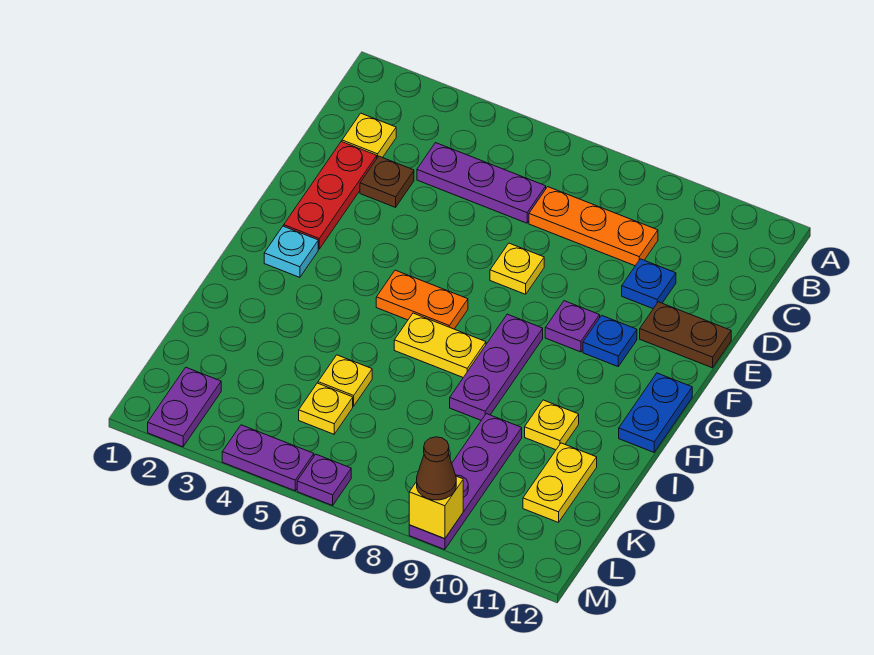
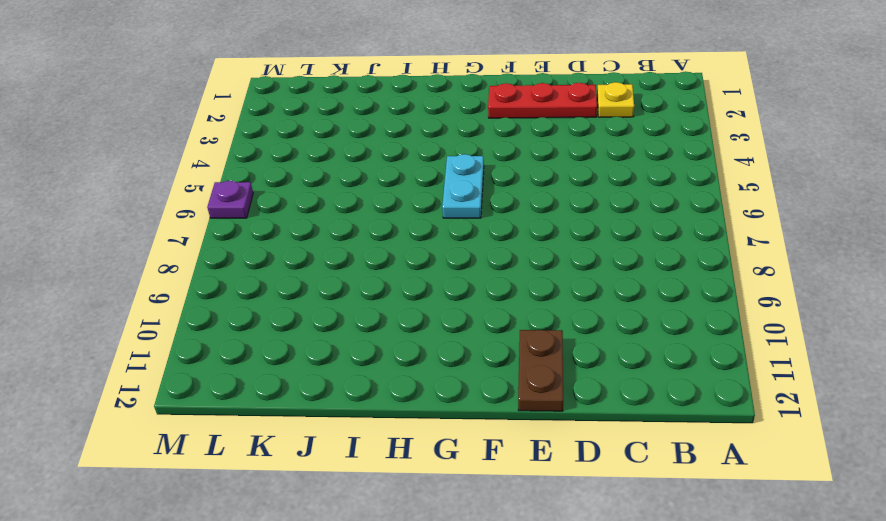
cyan plate G5:G6 level 1 -> orange plate G5:G6 level 1
none -> purple plate C4:C6 level 1
none -> orange plate C7:C9 level 1
none -> brown plate D3 level 1

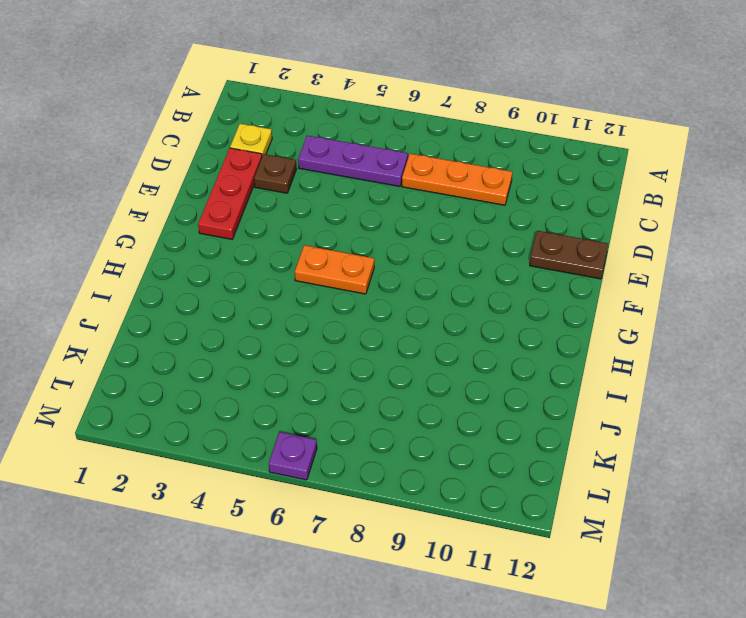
none -> blue plate D10 level 1
none -> yellow plate E7 level 1
none -> purple plate F9 level 1

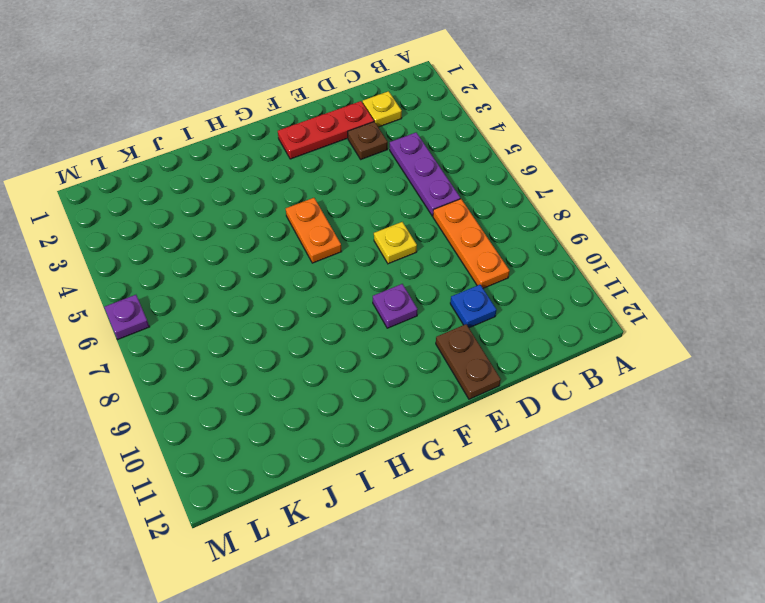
none -> blue plate F10 level 1
none -> cyan plate G2 level 1
none -> purple plate G8:I8 level 1

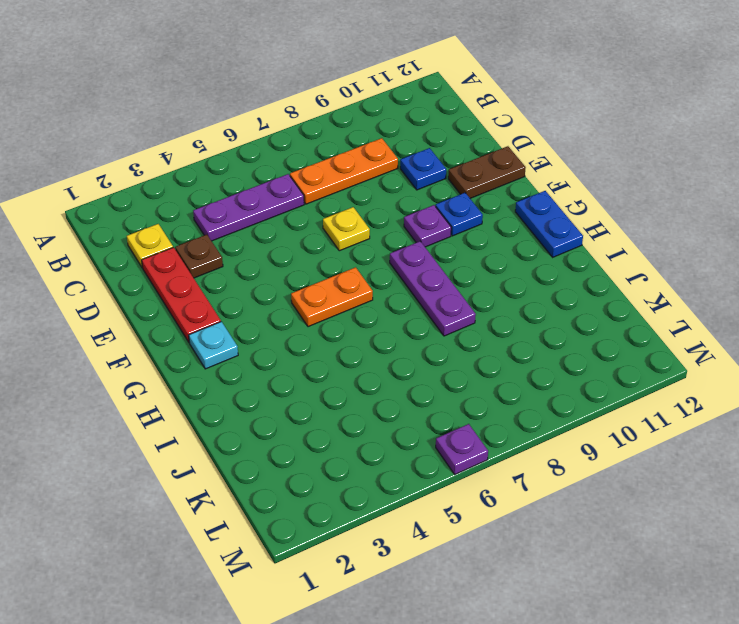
none -> yellow plate H6:H7 level 1
none -> yellow plate I10 level 1
none -> yellow plate J5 level 1

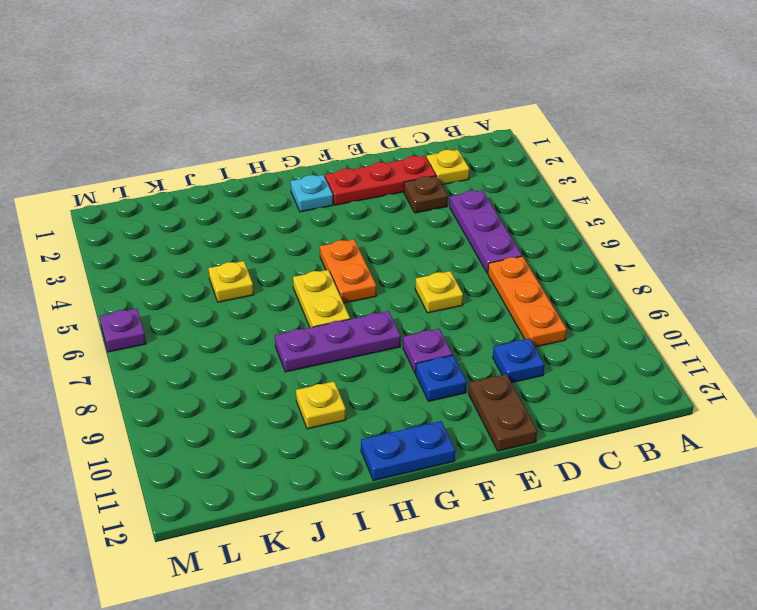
none -> purple plate J9:M9 level 1
none -> yellow plate J11:K11 level 1
none -> yellow plate K5 level 1

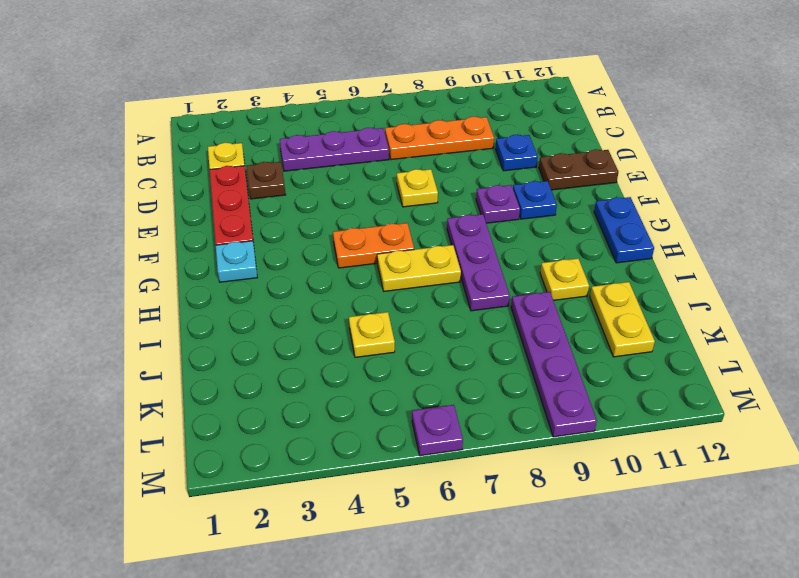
none -> yellow plate K5 level 1
none -> purple plate L2:M2 level 1
none -> purple plate M4:M5 level 1

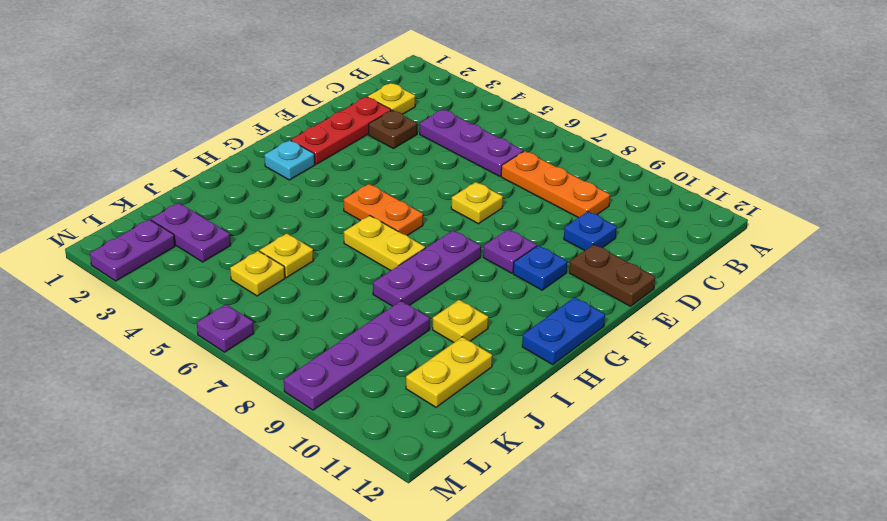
purple plate K2:K3 level 1 -> purple plate M4:M5 level 1
none -> yellow brick M9 level 2
none -> brown cone M9 level 3

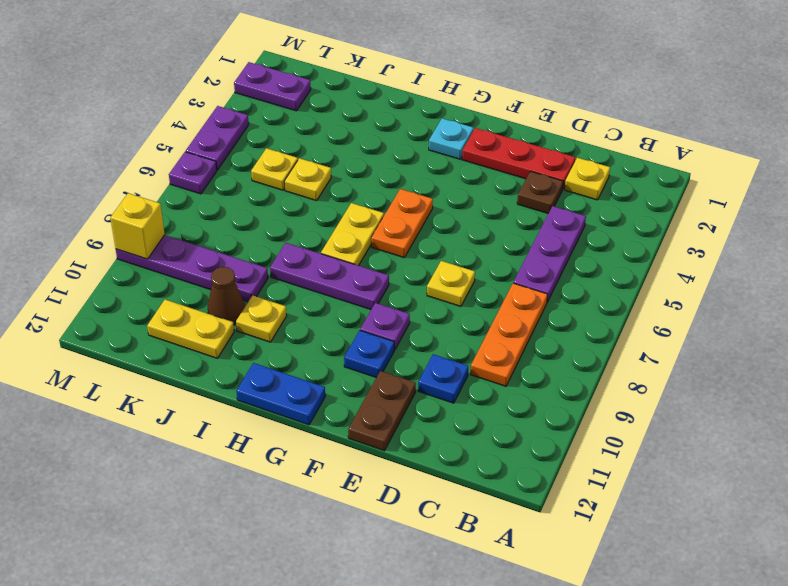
brown cone J10 level 1 -> brown cone M9 level 3

